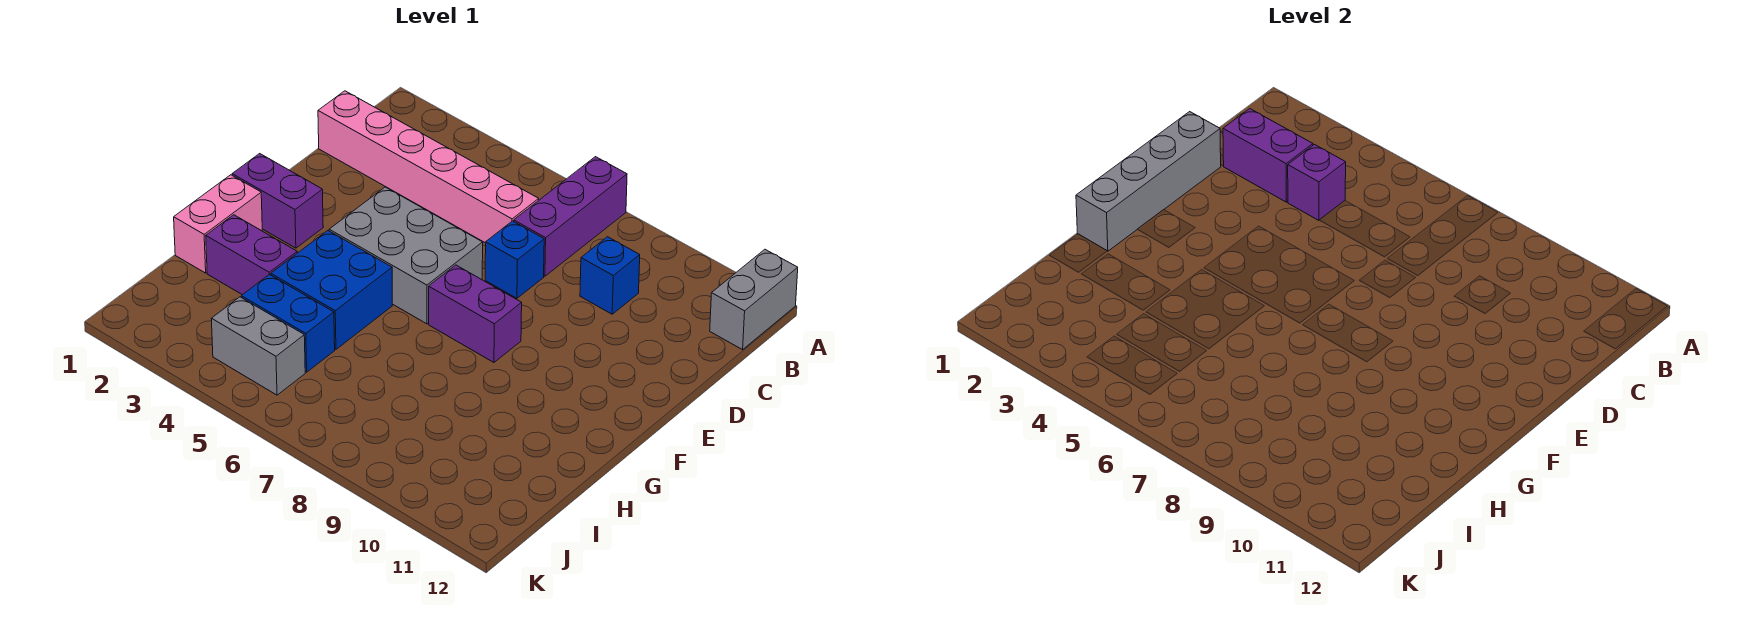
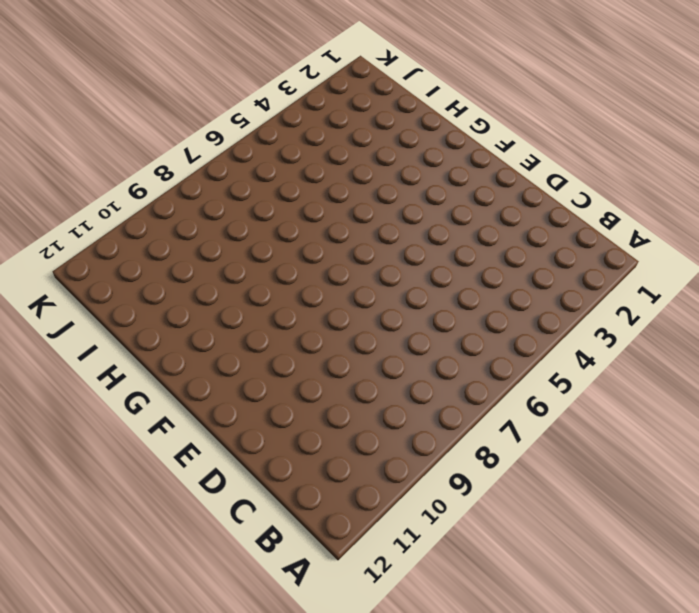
none -> purple brick A7:C7 level 1
none -> grey brick A12:B12 level 1
none -> pink brick C1:C6 level 1

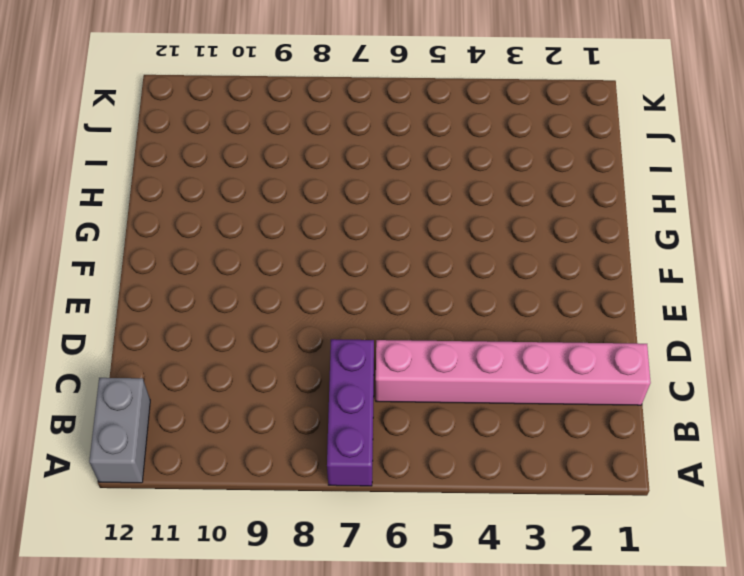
none -> blue brick C9 level 1
none -> blue brick D7 level 1
none -> grey brick E4:F6 level 1

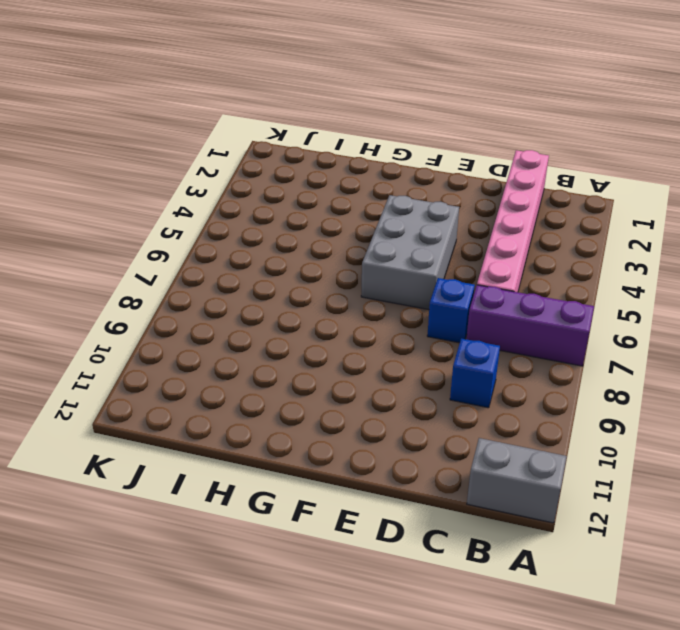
none -> purple brick F1:F2 level 1
none -> purple brick F7:F8 level 1
none -> pink brick G1:H1 level 1

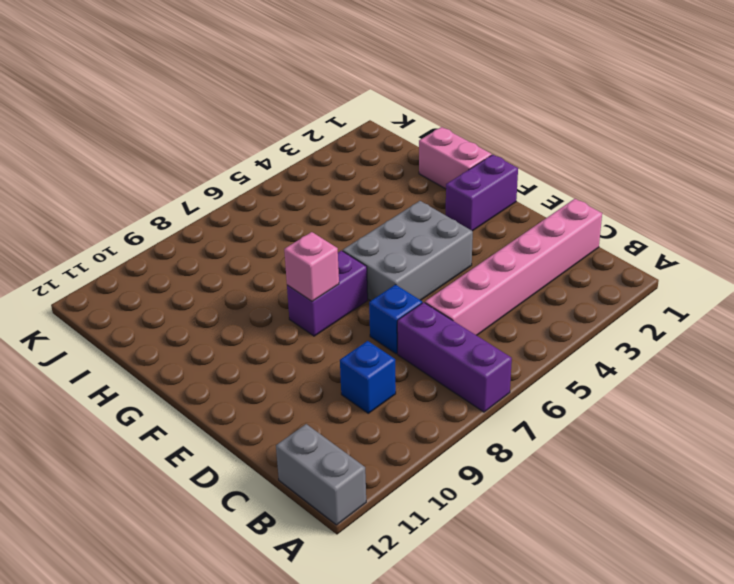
pink brick F8 level 2 -> none
none -> blue brick G4:H5 level 1
none -> purple brick H2:H3 level 1
none -> blue brick I4:I5 level 1

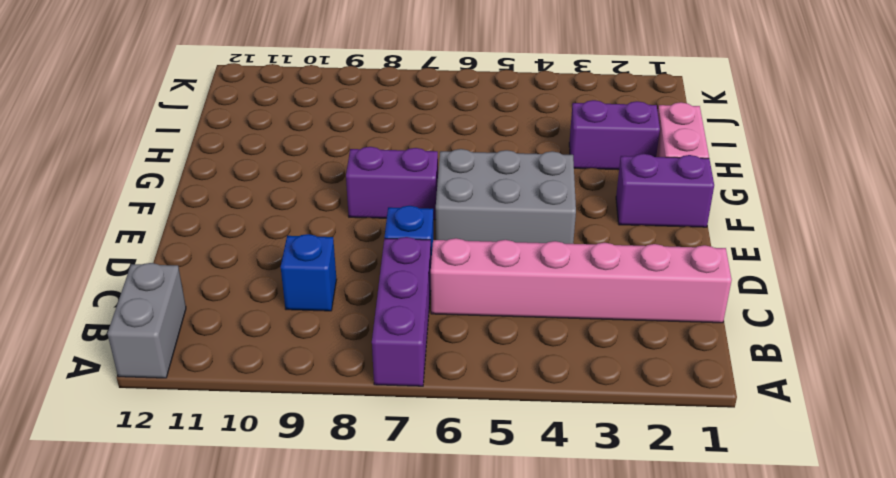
none -> blue brick G4:H5 level 1
none -> blue brick I4:I5 level 1
none -> grey brick J4:J5 level 1

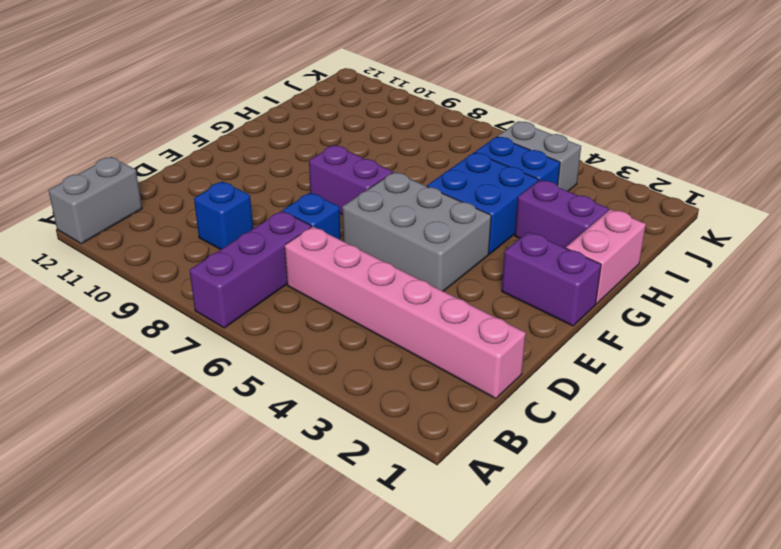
none -> purple brick C2:C3 level 2
none -> purple brick C4 level 2
none -> grey brick D1:G1 level 2

